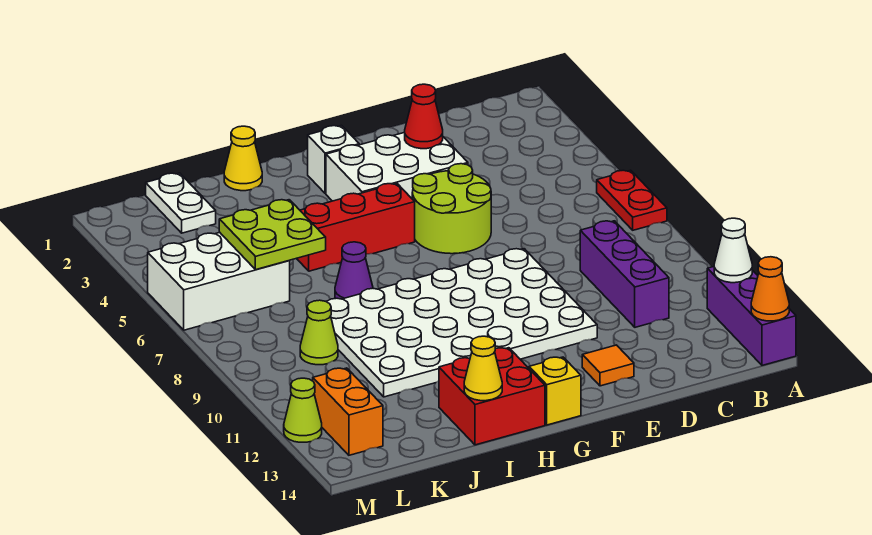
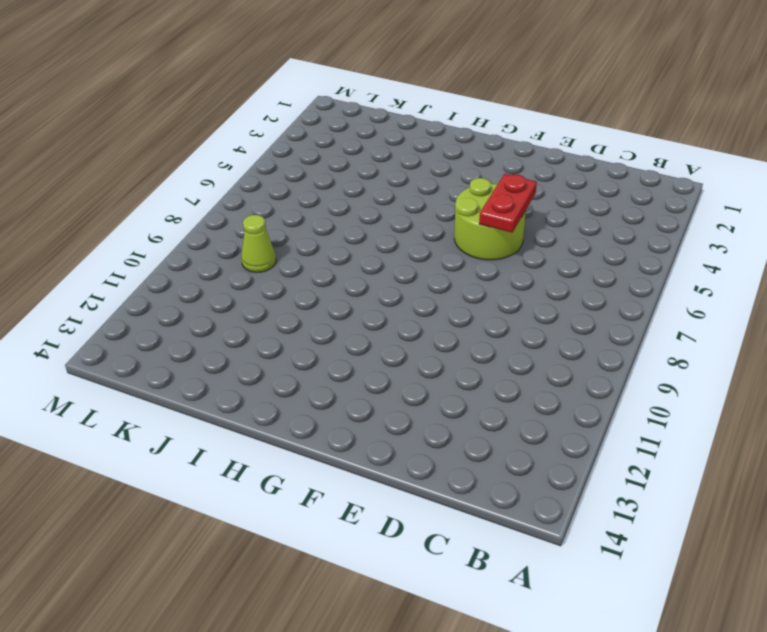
red plate E5:E6 level 2 -> red plate A6:A7 level 1
none -> purple brick A12:A14 level 1
none -> purple brick C9:C11 level 1
none -> white brick E3:G4 level 1

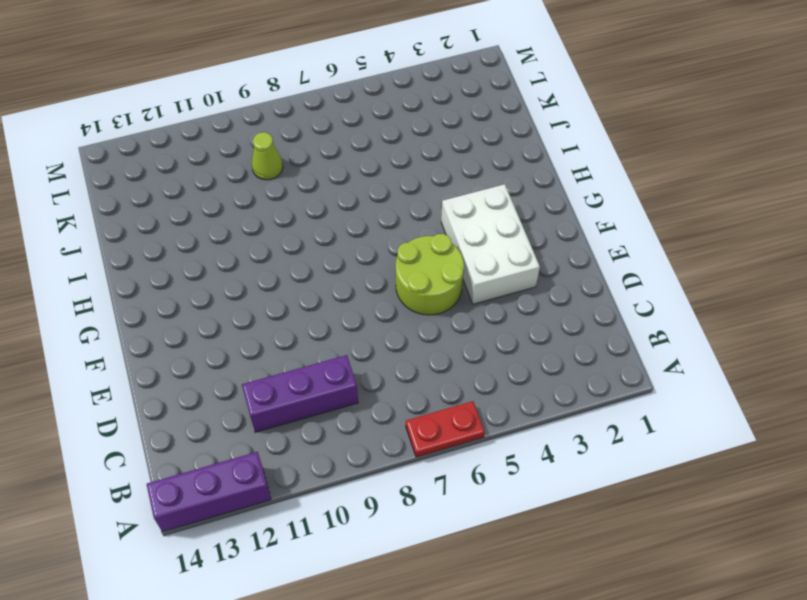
none -> white plate E8:J11 level 1
none -> orange tile E13 level 1
none -> white brick G2 level 1

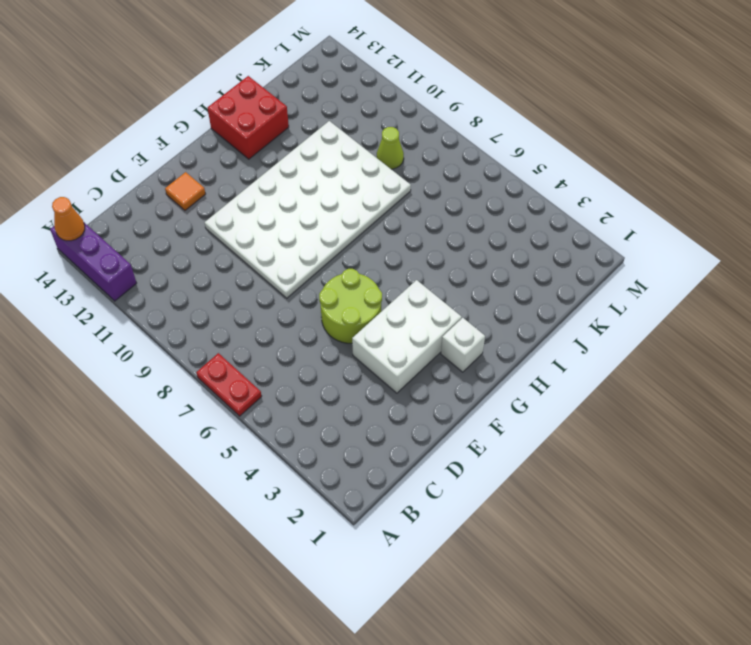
none -> purple brick C9:C11 level 1
none -> red brick G5:I5 level 1
none -> yellow brick G14 level 1

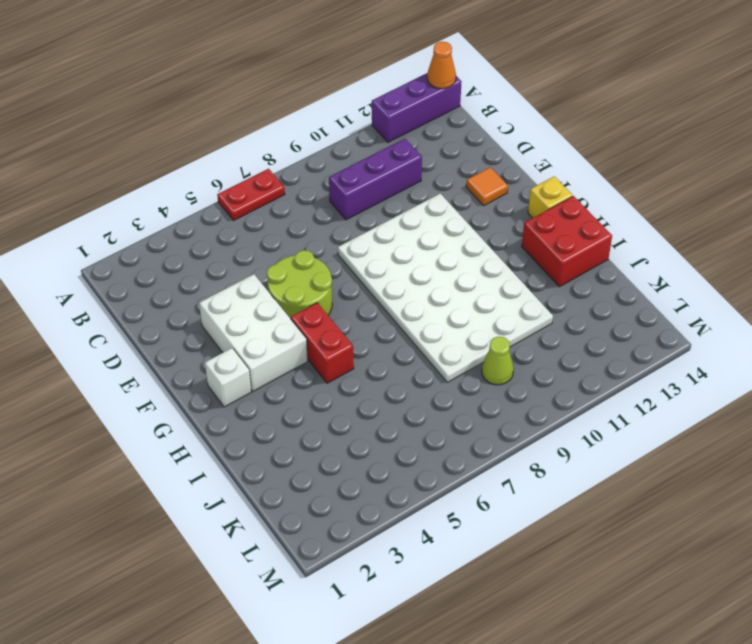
red brick G5:H5 level 1 -> red brick G5:I5 level 1
none -> yellow cone I1 level 1
none -> purple cone I7 level 1
none -> white plate K1:K2 level 1

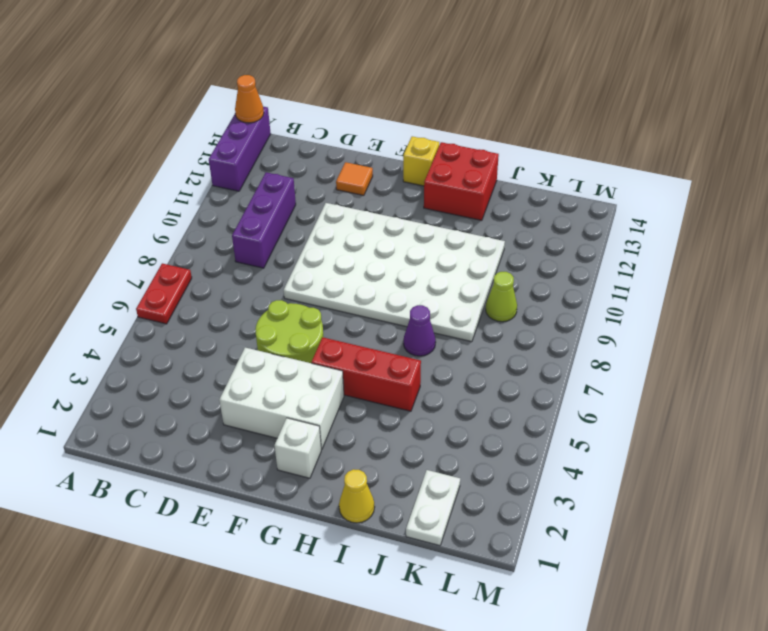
none -> white brick K5:M6 level 1
none -> orange brick L12:L13 level 1
none -> lime cone M12 level 1

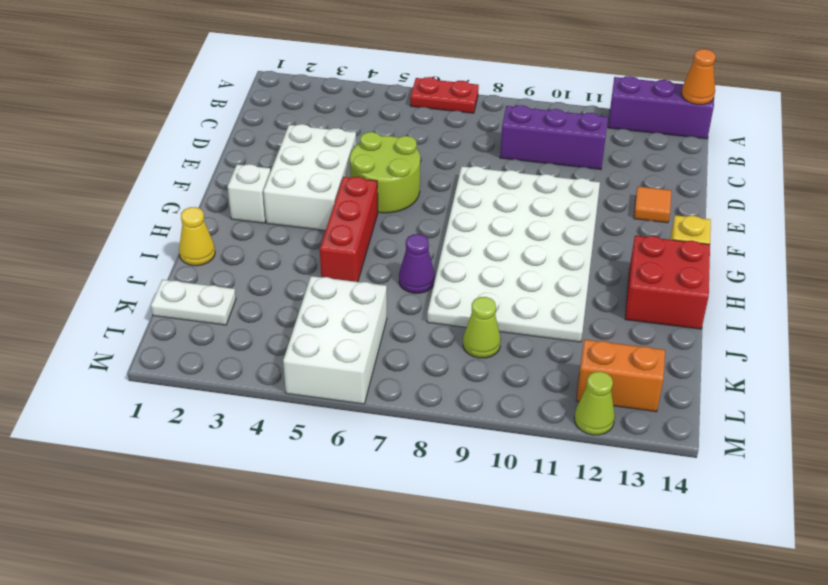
none -> white cone A12 level 2
none -> red cone E3 level 2
none -> yellow cone I14 level 2

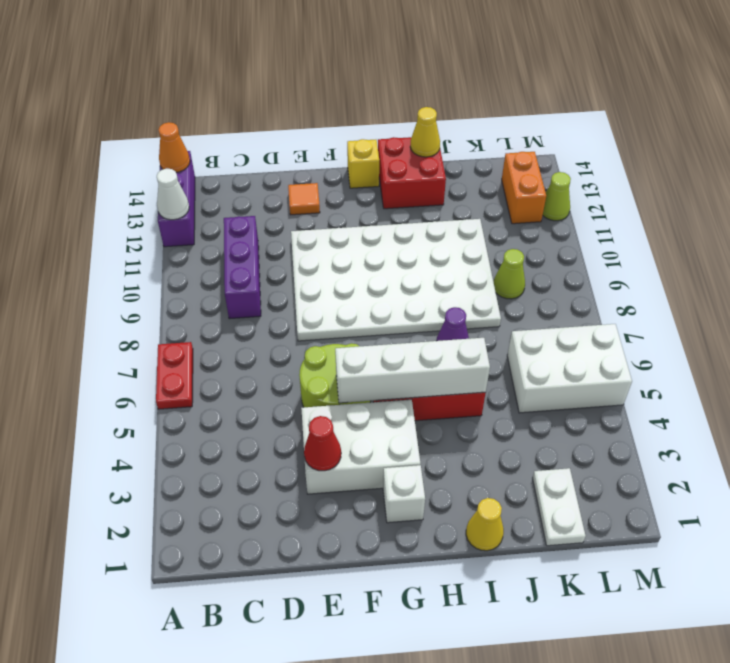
white brick F5:I5 level 2 -> none
none -> lime plate J5:K6 level 2

